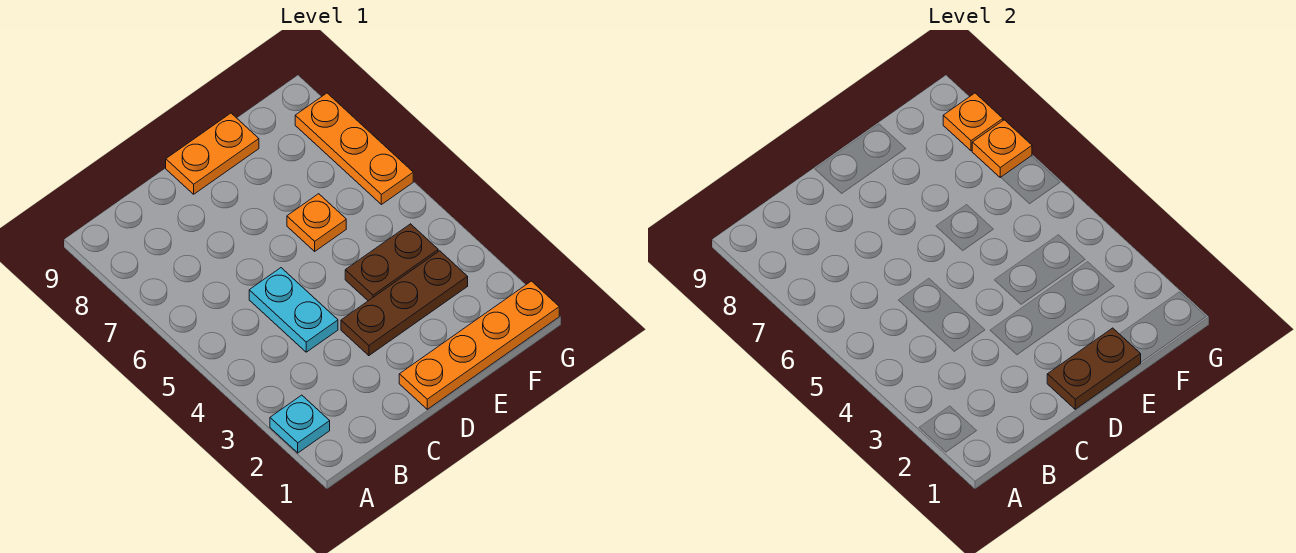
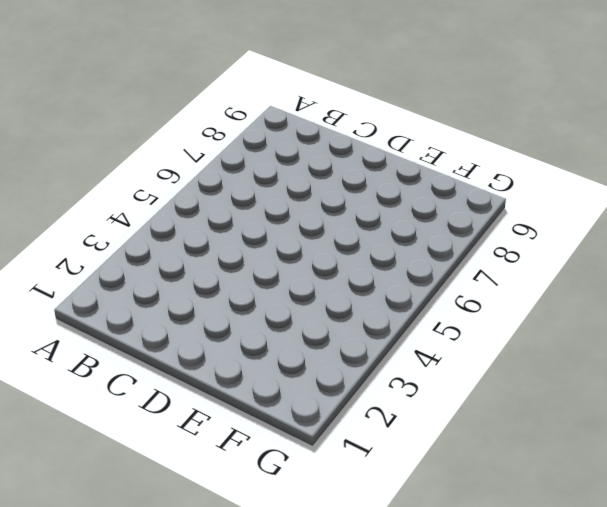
none -> cyan plate A2 level 1
none -> cyan plate C4:C5 level 1

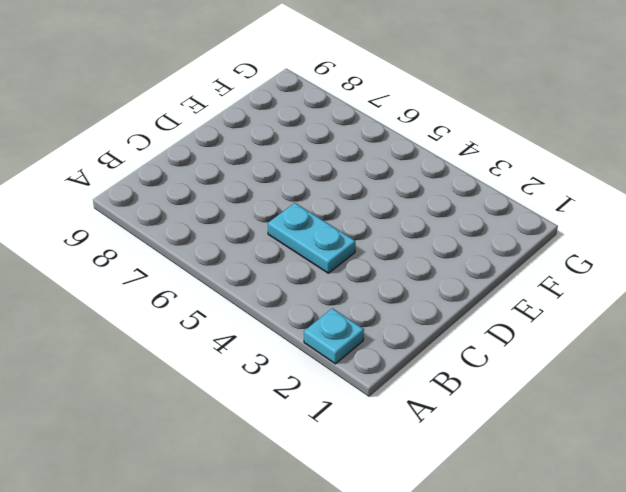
none -> orange plate D1:G1 level 1
none -> brown plate D3:F3 level 1

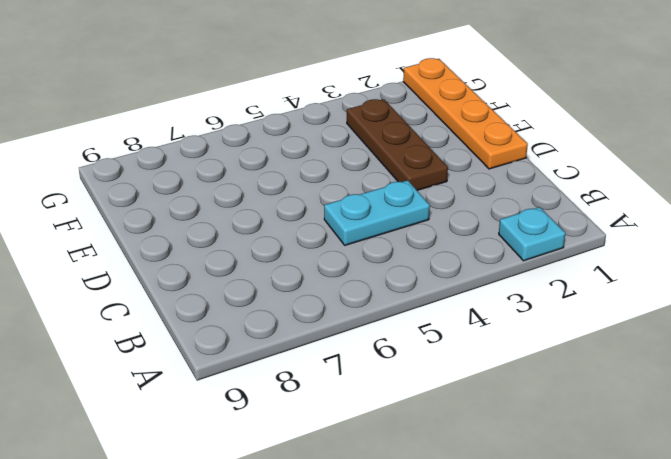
none -> orange plate D9:E9 level 1
none -> brown plate E4:F4 level 1

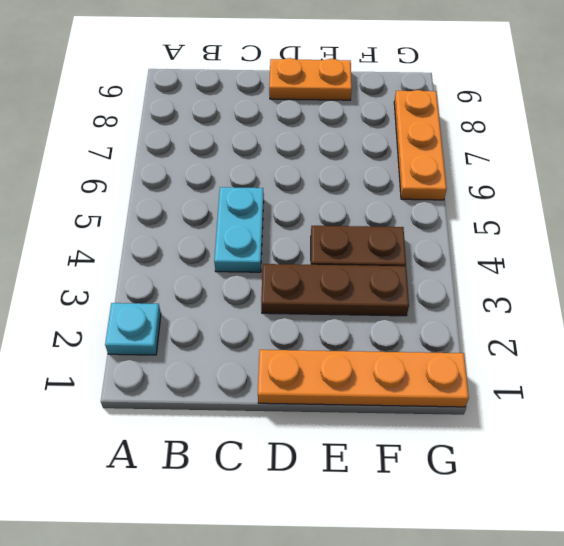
none -> orange plate E6 level 1
none -> brown plate D1:E1 level 2

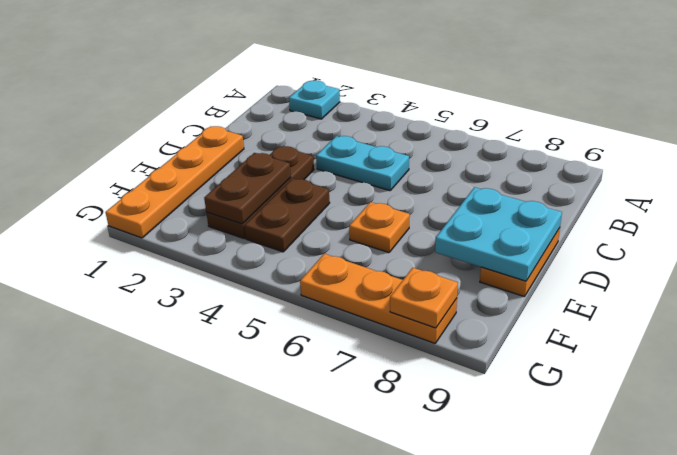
cyan plate D8:E9 level 2 -> none
brown plate E3:F3 level 2 -> brown plate D1:E1 level 2
none -> orange plate G7 level 2

